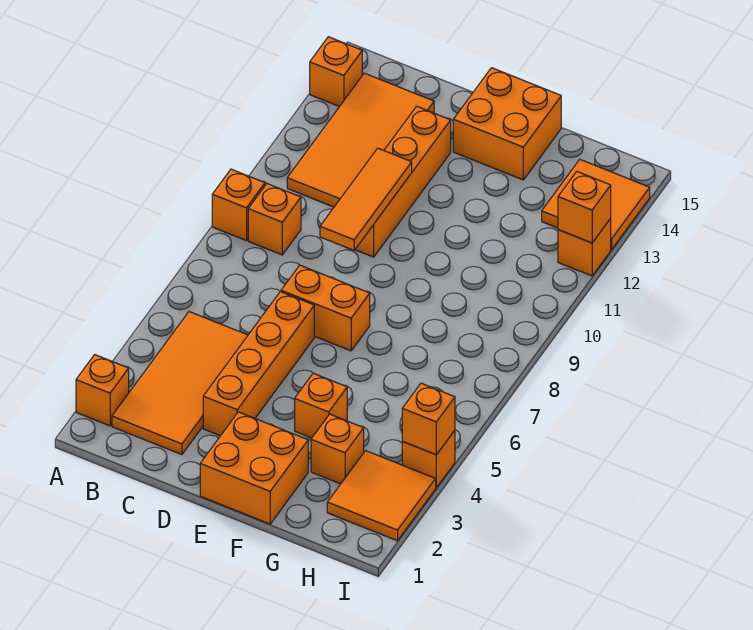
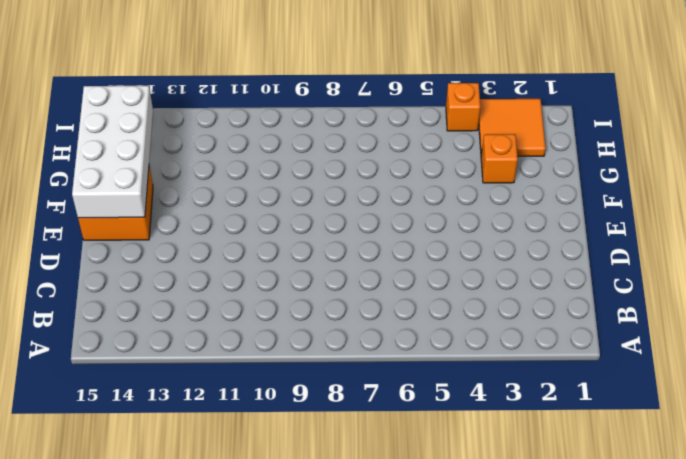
white brick E14:H15 level 2 -> none
none -> orange brick A2 level 1
none -> orange brick A9 level 1
none -> orange brick A14 level 1

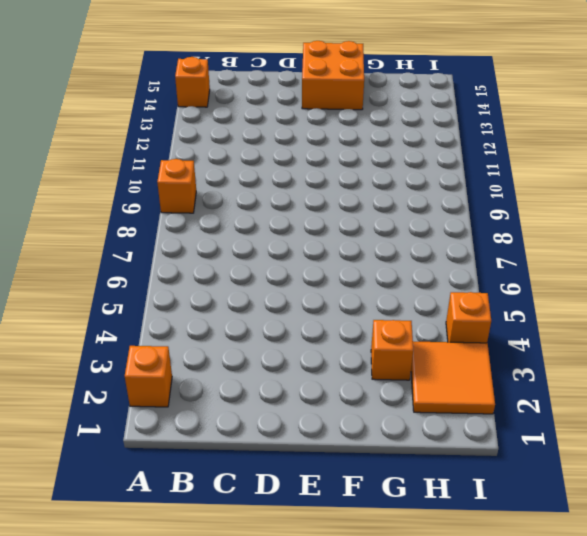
none -> orange tile B2:C5 level 1
none -> orange brick B9 level 1
none -> orange tile B11:C14 level 1

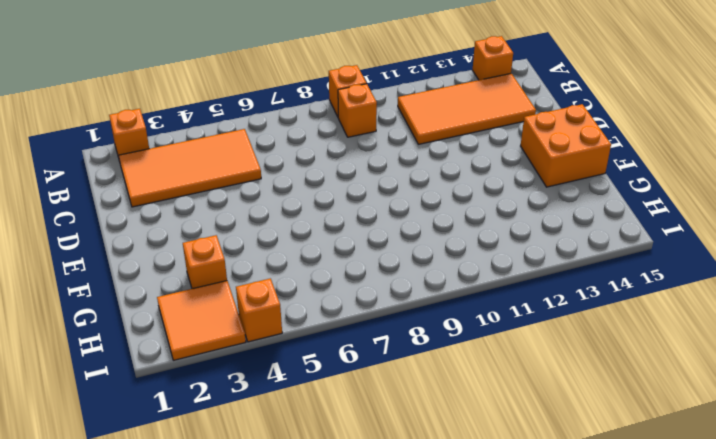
none -> orange brick D3:D6 level 1
none -> orange brick D7:E7 level 1
none -> orange brick D10:D13 level 1

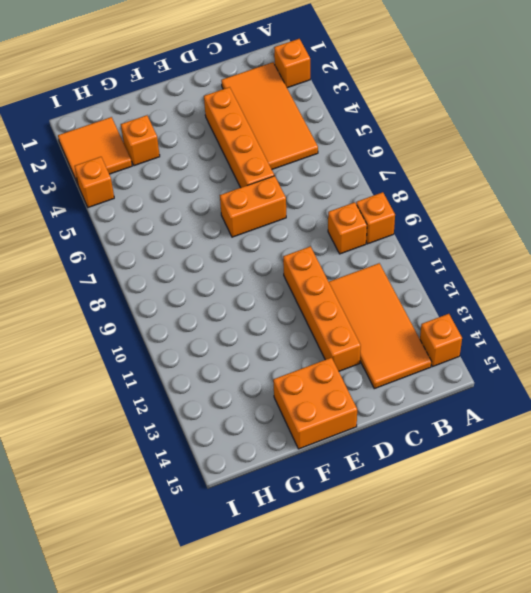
none -> orange brick E1:F2 level 1
none -> orange brick F4 level 1
none -> orange tile H13:I14 level 1

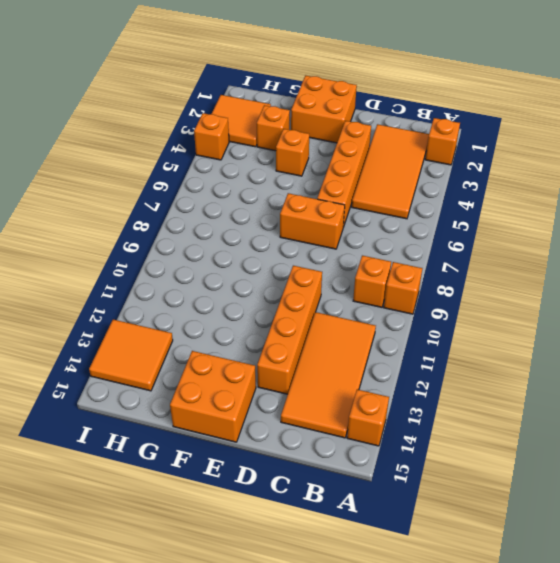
none -> orange brick I12 level 1
none -> orange tile D9:D11 level 2
none -> orange brick I4 level 2

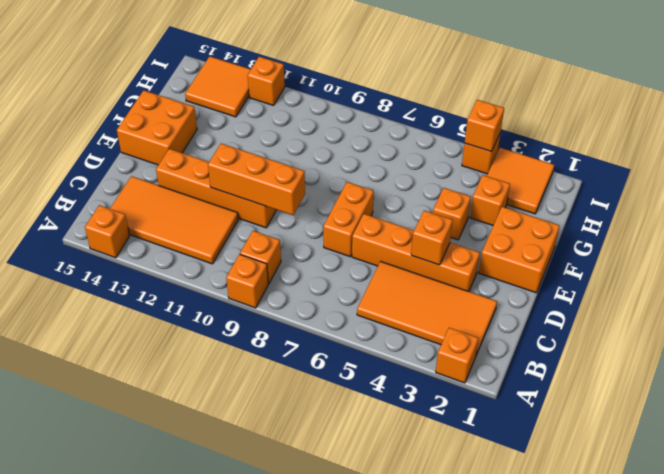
orange brick D4 level 2 -> orange brick I12 level 2
orange brick D9:D11 level 2 -> orange tile D9:D11 level 2

